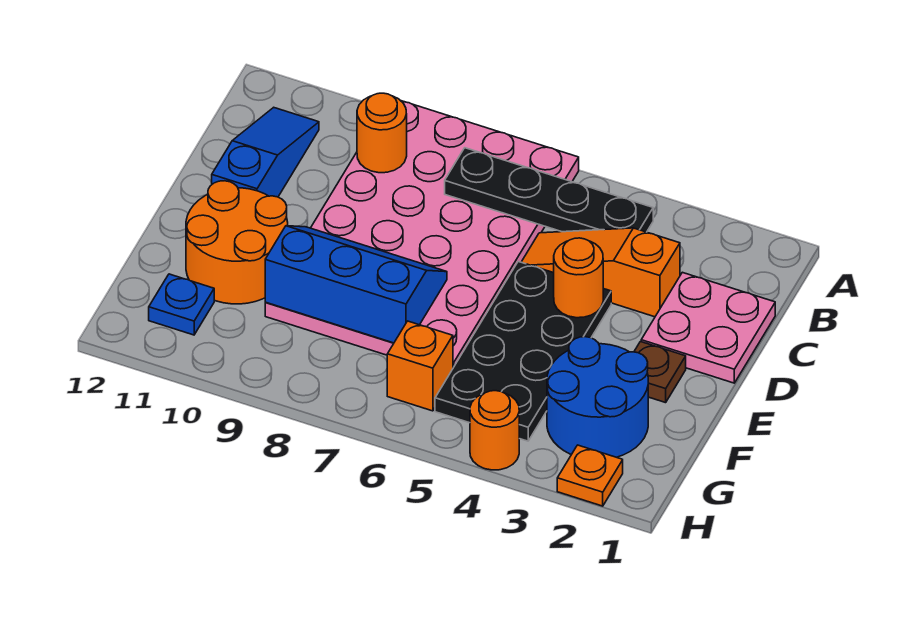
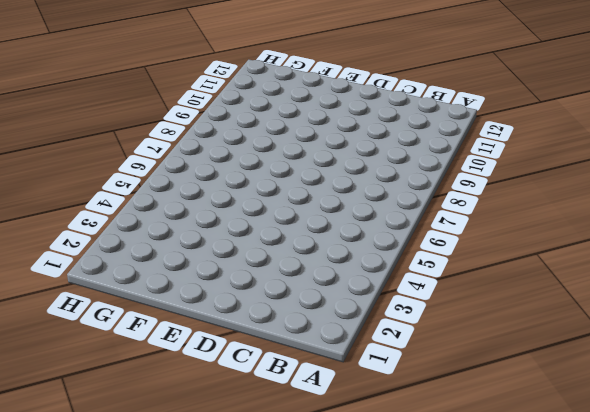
none -> pink plate A6:F9 level 1
none -> blue slope B11:D11 level 1 top D
none -> pink plate C1:D2 level 1

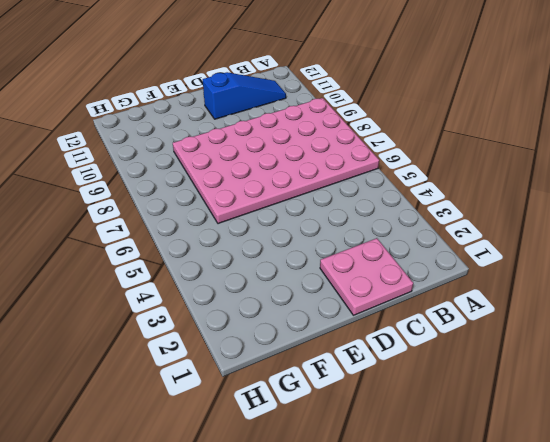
none -> orange slope C3:C5 level 1 top 3
none -> black plate D4:G5 level 1
none -> brown plate E2 level 1

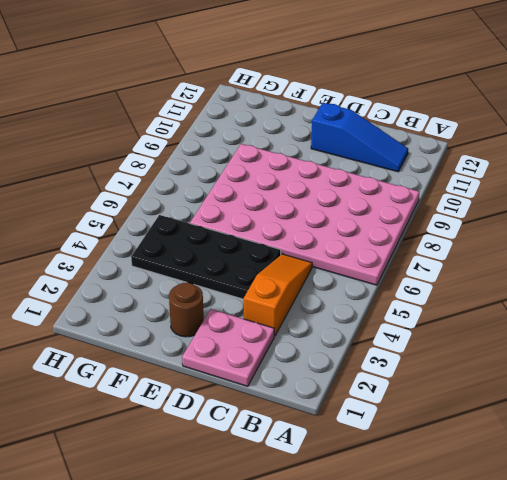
brown round brick E2 level 1 -> brown plate E2 level 1
none -> orange round brick E10:F11 level 1
none -> blue round brick F2:G3 level 1
none -> orange brick G6 level 1

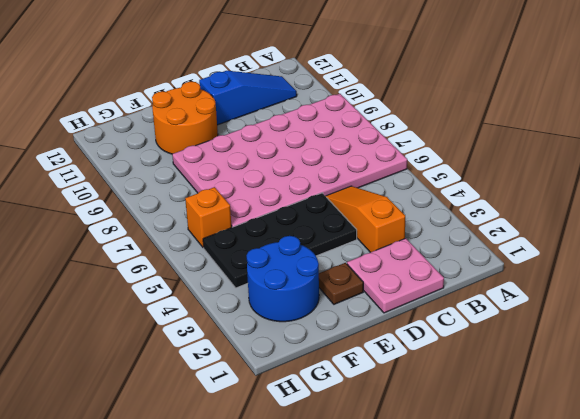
none -> blue plate G11 level 1
none -> orange plate H2 level 1
none -> orange round brick H4 level 1

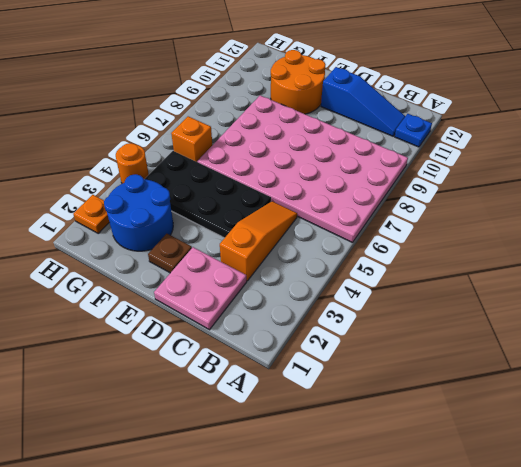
blue plate A11 level 1 -> blue plate G11 level 1
none -> black plate B4:B7 level 2
none -> orange round brick B9 level 2
none -> orange round brick D4 level 2

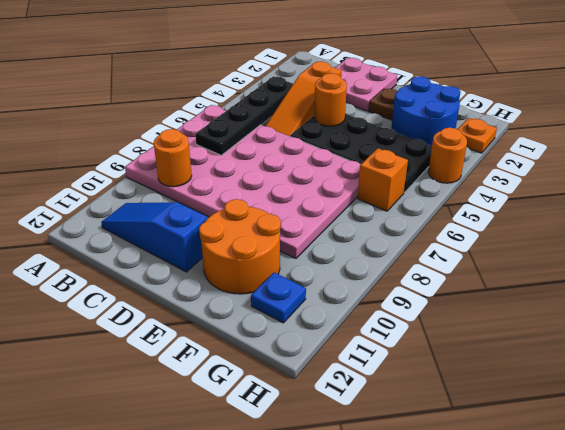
none -> blue slope E7:F9 level 2 top F

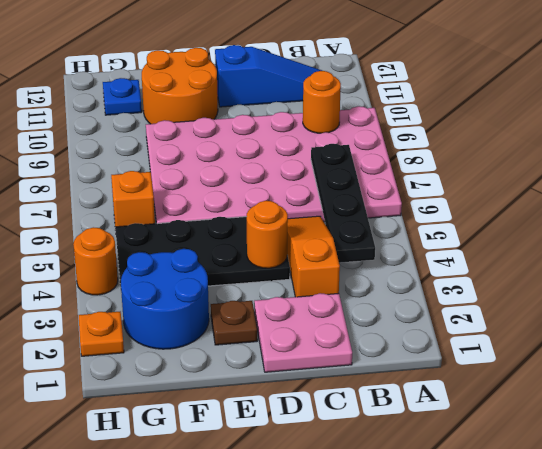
none -> blue slope E7:F9 level 2 top F

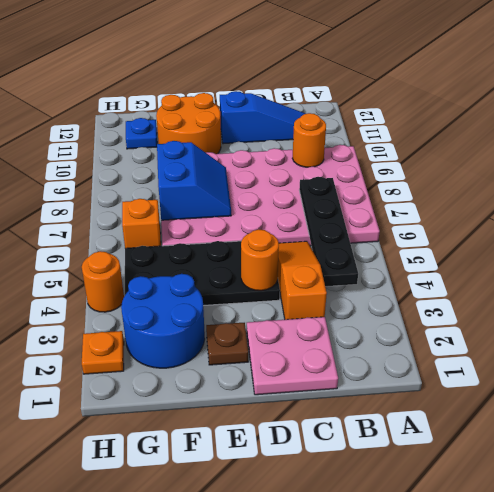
blue slope E7:F8 level 2 top F -> blue slope E7:F9 level 2 top F

